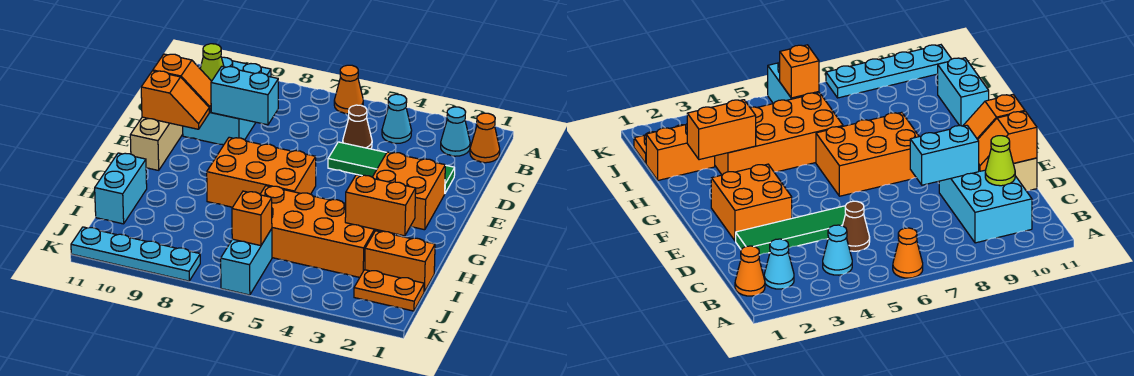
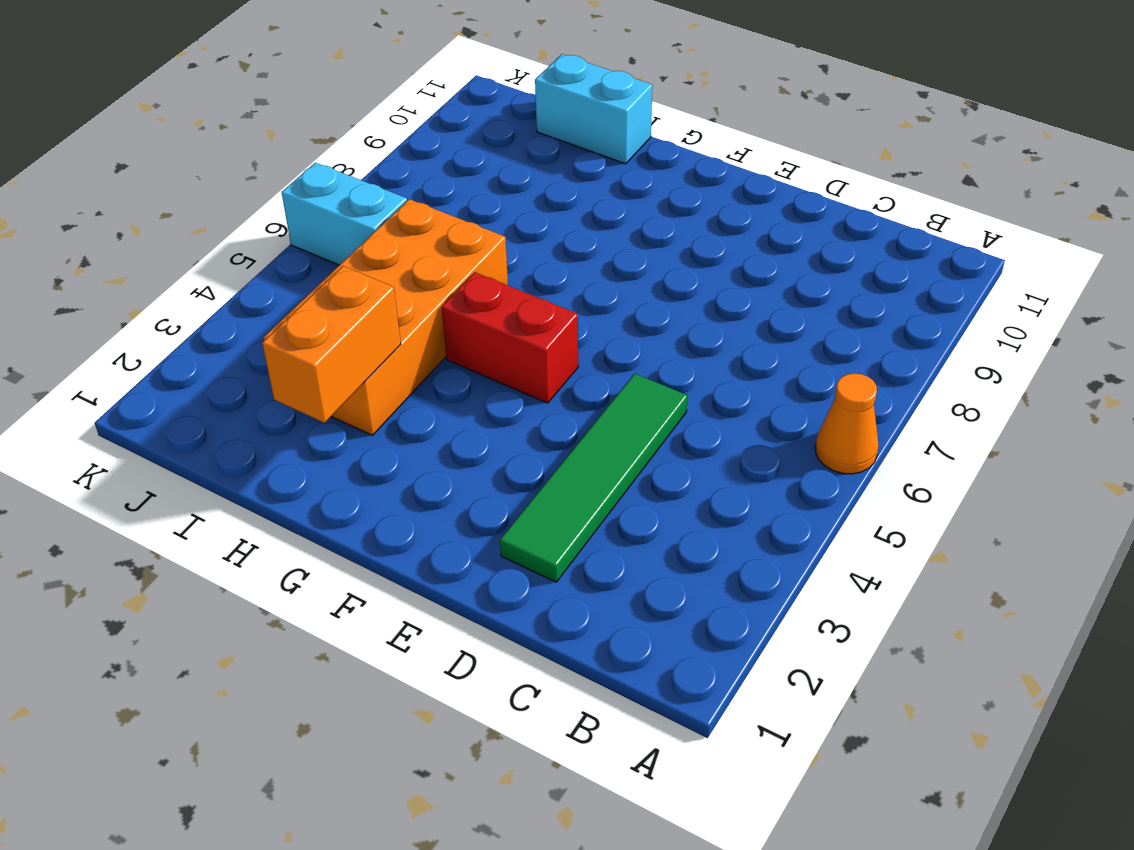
red brick F5:G5 level 1 -> none
none -> orange cone B1 level 1
none -> cyan cone B2 level 1
none -> cyan cone B4 level 1

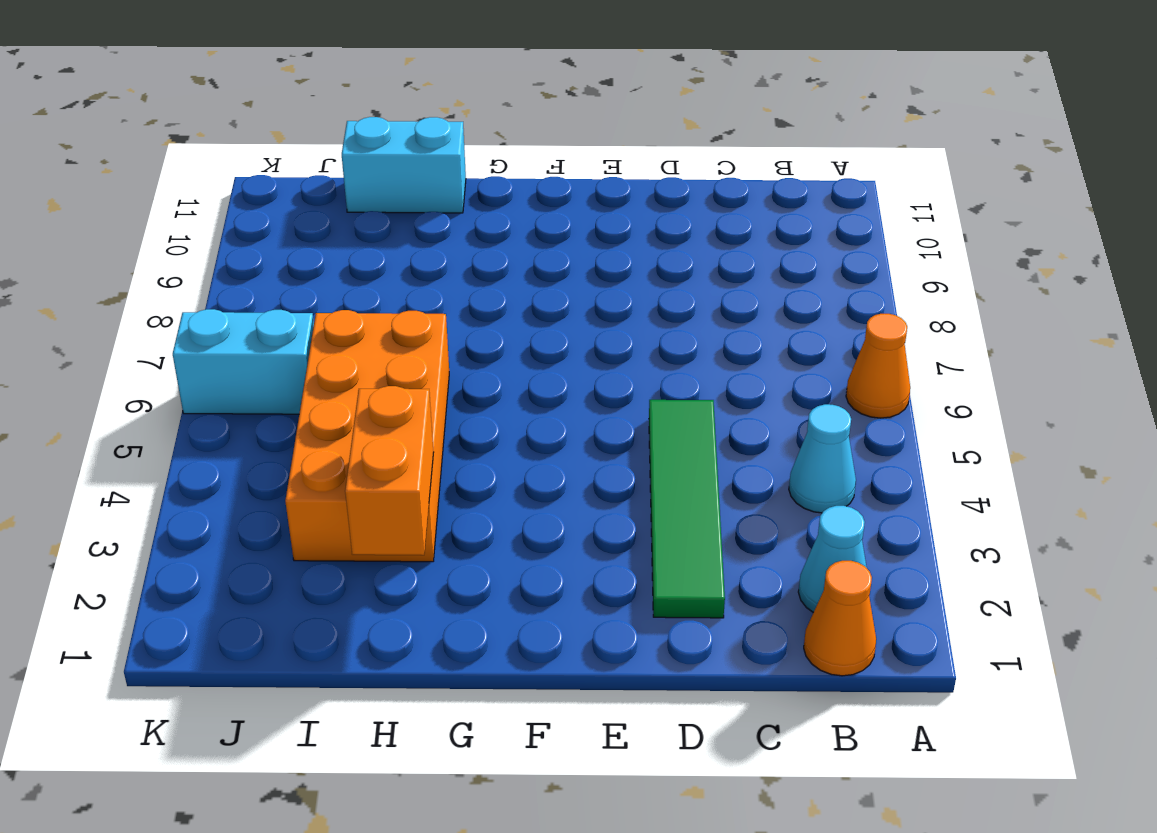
none -> cyan brick B9:D10 level 1
none -> brown cone C5 level 1
none -> tan brick D11:F11 level 1

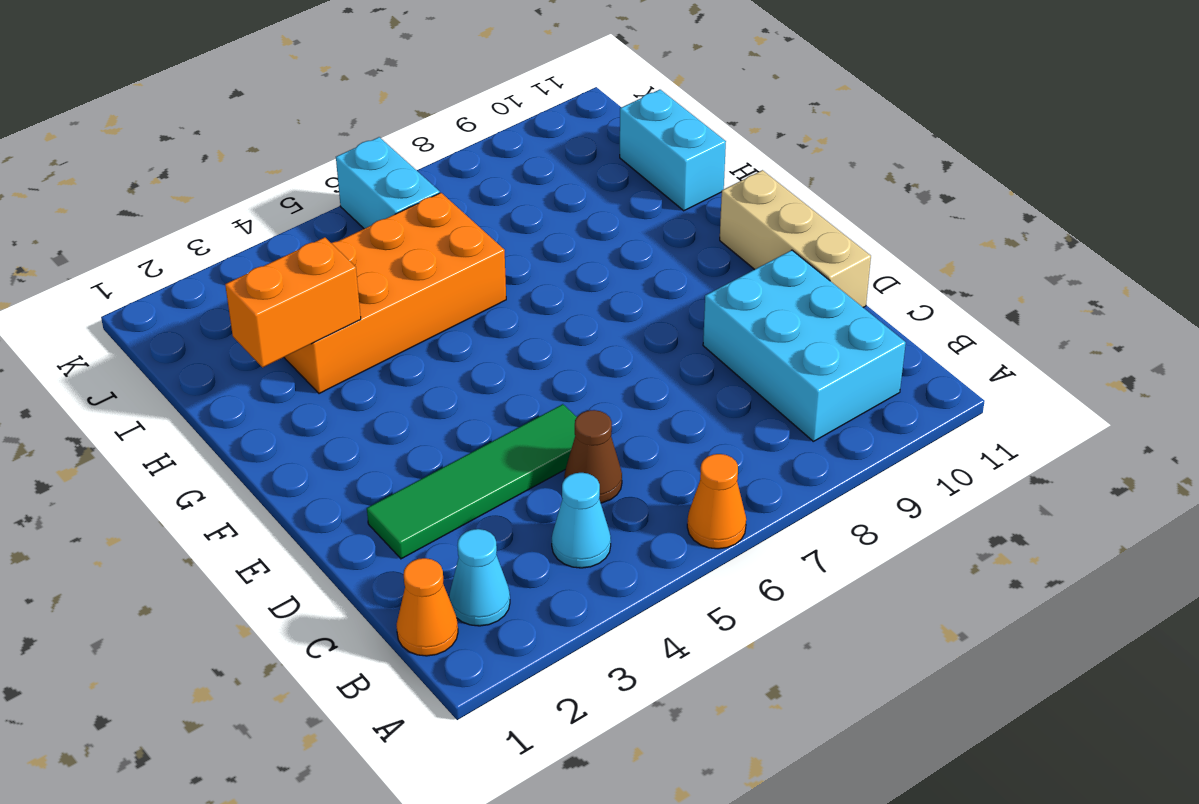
none -> orange brick E2:F3 level 1
none -> orange brick F6:G8 level 1
none -> orange brick I1:I2 level 1

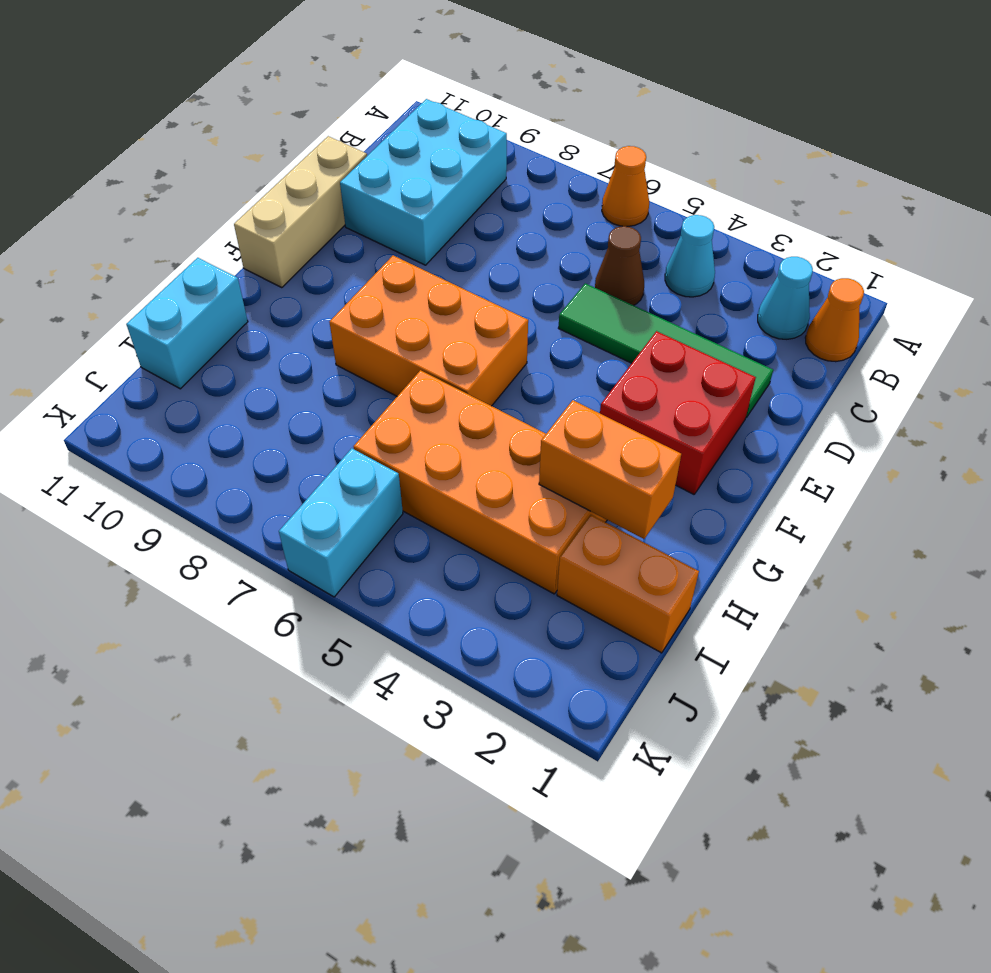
red brick E2:F3 level 1 -> orange brick E2:F3 level 1
none -> orange plate J1:J2 level 1
none -> cyan plate K8:K11 level 1
none -> lime cone C10 level 2

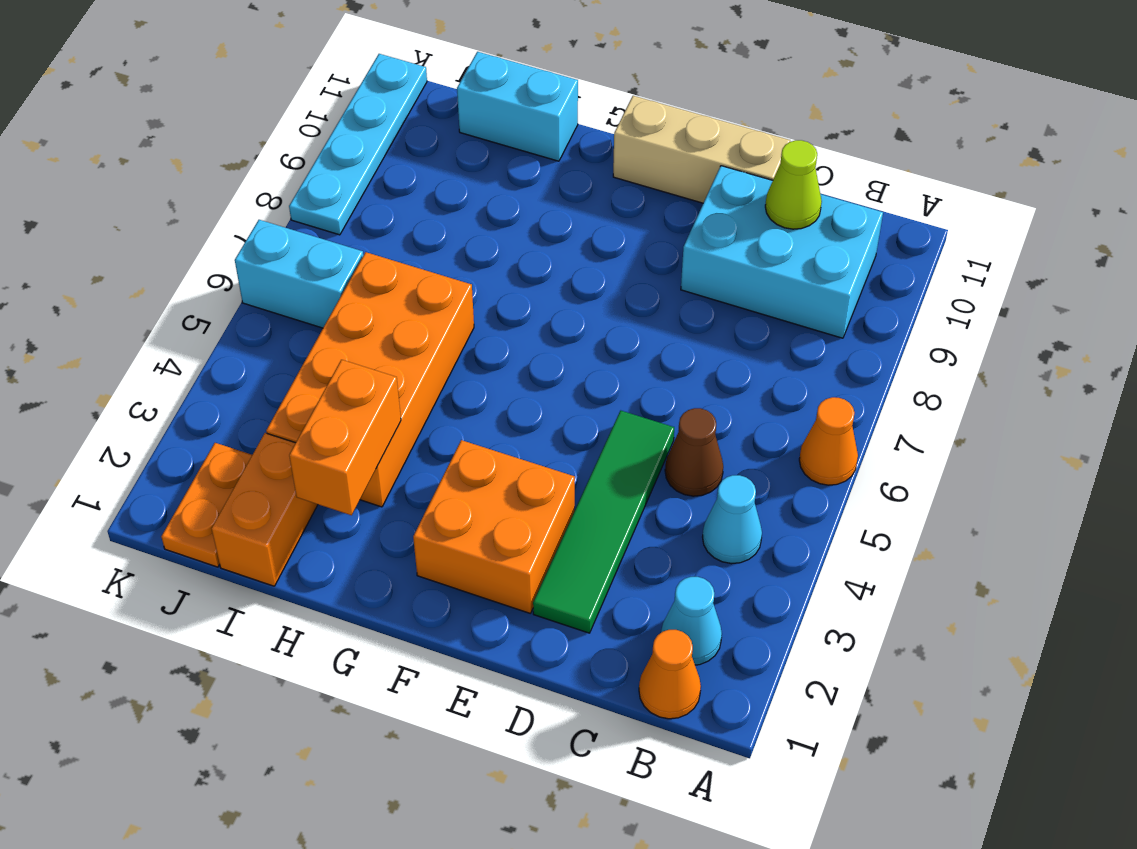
none -> orange brick F6:G8 level 1
none -> cyan brick D8:D9 level 2
none -> orange slope D10:D11 level 2 top 11

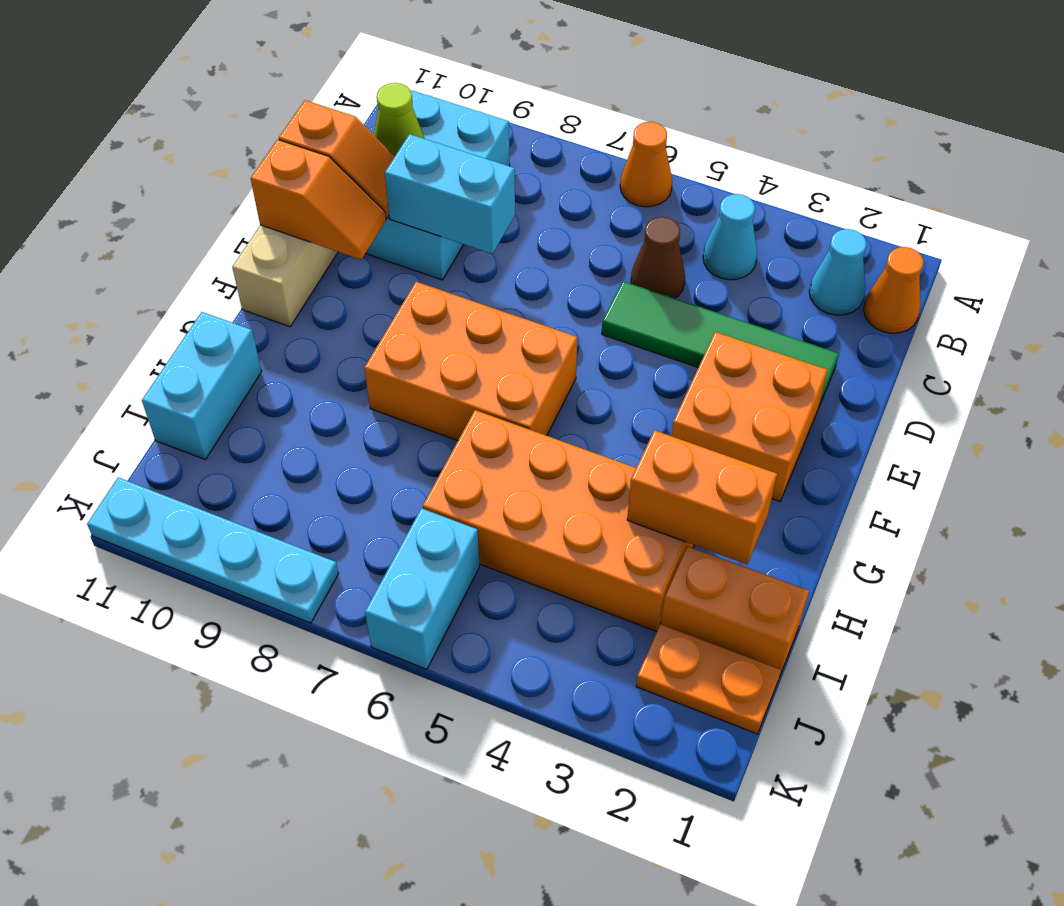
none -> orange brick J6 level 2

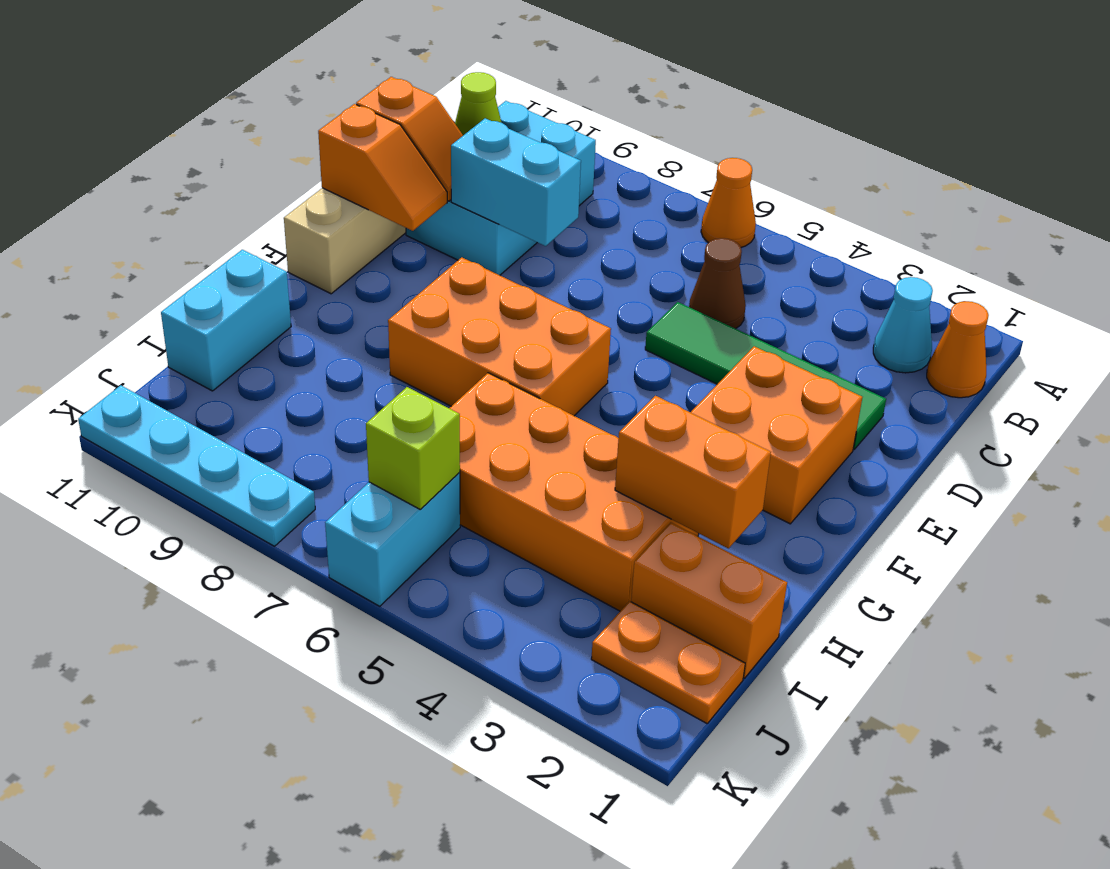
lime brick J6 level 2 -> orange brick J6 level 2
none -> cyan cone B4 level 1

